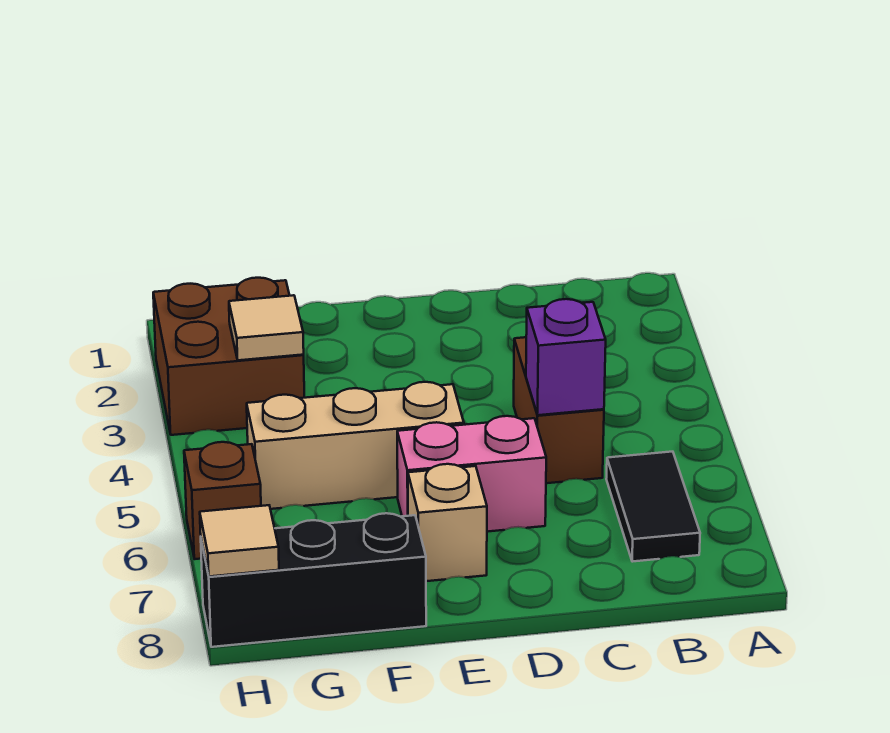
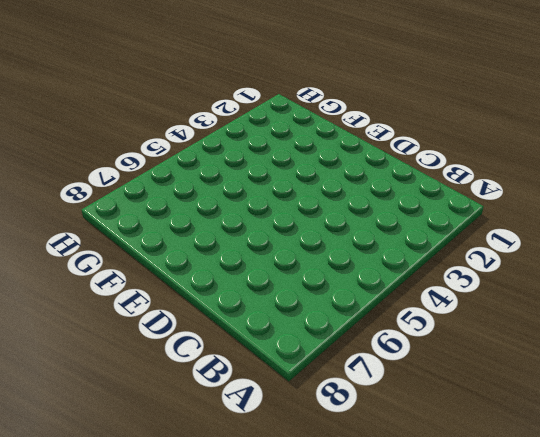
none -> black tile B6:B7 level 1
none -> brown brick C4:C5 level 1

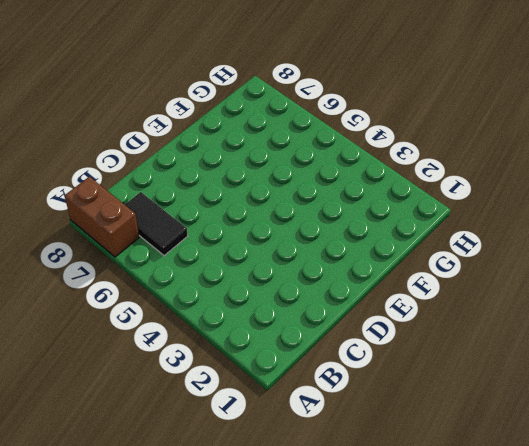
brown brick A7:A8 level 1 -> brown brick C4:C5 level 1
none -> pink brick D6:E6 level 1
none -> tan brick E5:G5 level 1

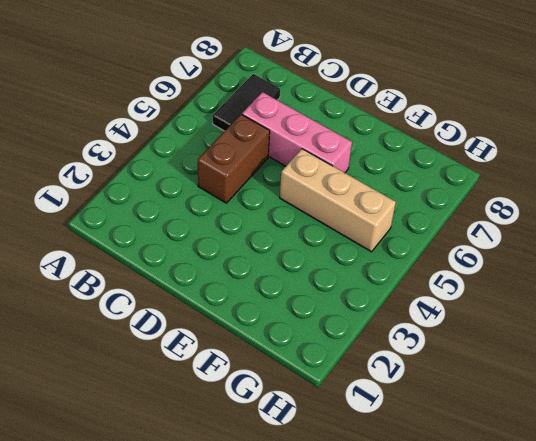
pink brick C6:E6 level 1 -> pink brick D6:E6 level 1
none -> tan brick E7 level 1
none -> black brick F8:H8 level 1

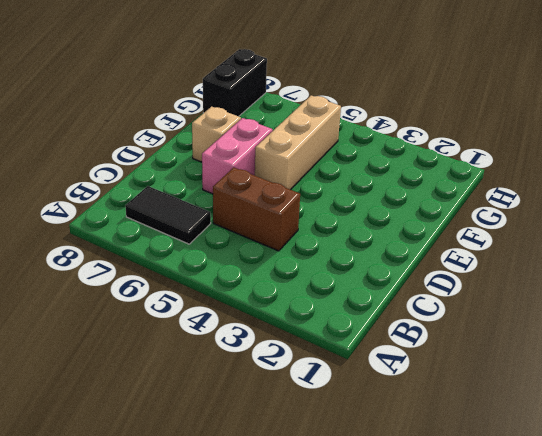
black brick G8:H8 level 1 -> black brick F8:H8 level 1
none -> brown brick G2:H3 level 1
none -> brown brick H6 level 1

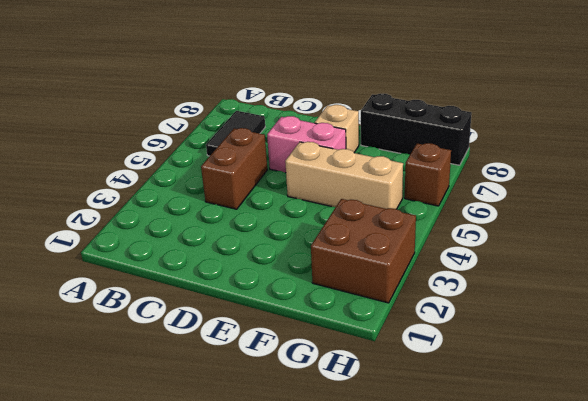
none -> purple brick C5 level 2
none -> tan tile G3 level 2

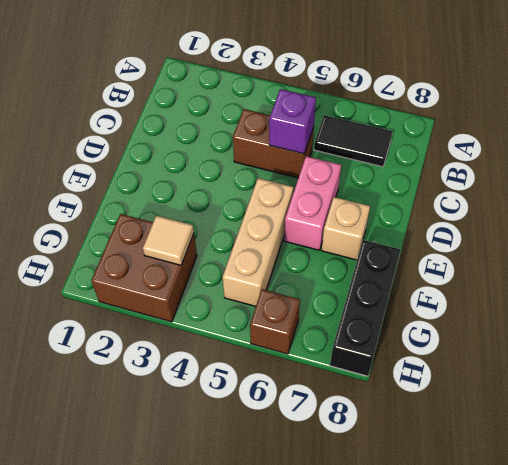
none -> tan tile H8 level 2

